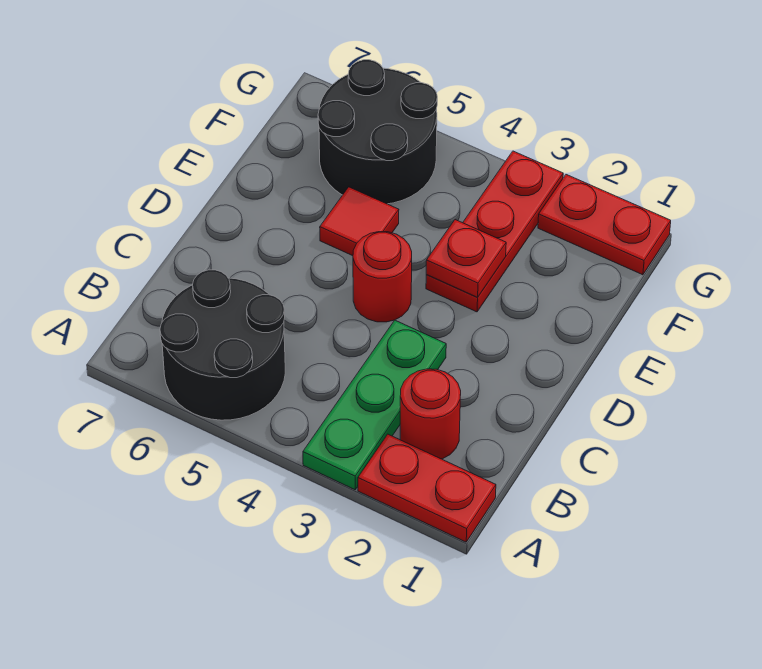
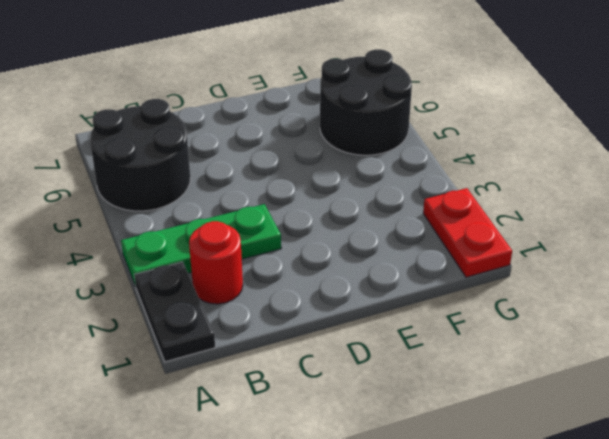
black plate A1:A2 level 1 -> red plate A1:A2 level 1
none -> red round brick D4 level 1
none -> red plate E3:G3 level 1

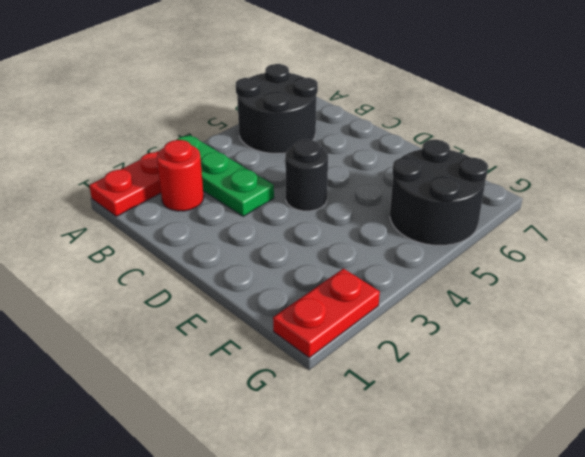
black round brick D4 level 1 -> red round brick D4 level 1
none -> red plate E3:G3 level 1
none -> red tile E5 level 1

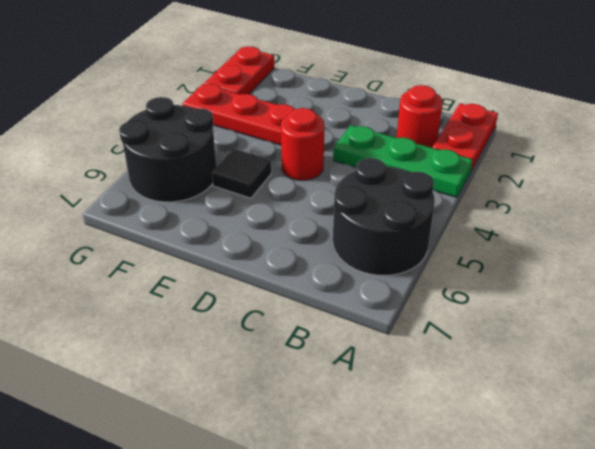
black tile E5 level 1 -> red tile E5 level 1
none -> red plate E3 level 2

